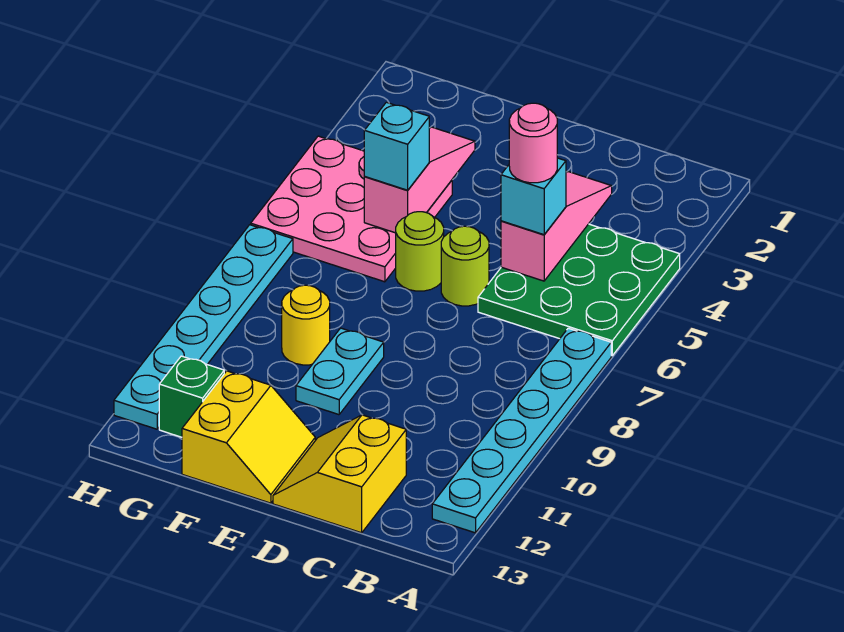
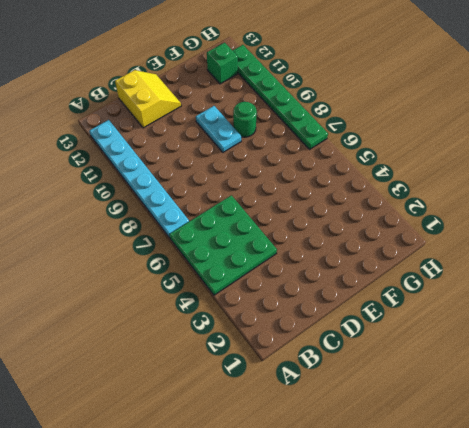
green round brick F9 level 1 -> yellow round brick F9 level 1
green plate H7:H12 level 1 -> cyan plate H7:H12 level 1
none -> lime round brick D6 level 1
none -> lime round brick E6 level 1
none -> yellow slope E12:F13 level 1 top F

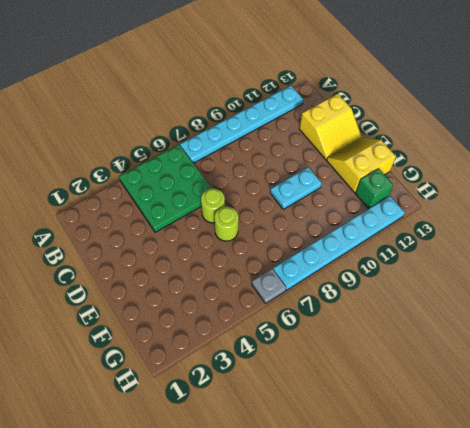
grey plate H6 level 1 -> pink plate F4:H6 level 1
none -> yellow round brick F9 level 1
none -> pink slope C3:C5 level 2 top 5
none -> pink slope F3:F5 level 2 top 5

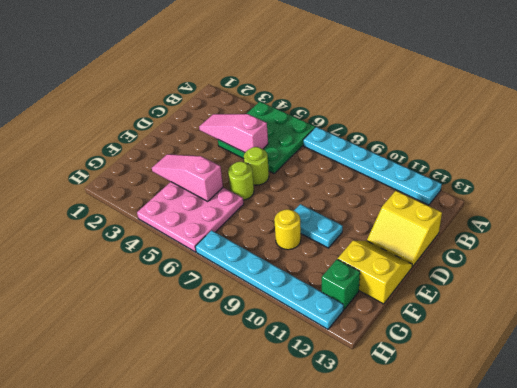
none -> cyan brick C5 level 3
none -> cyan brick F5 level 3
none -> pink round brick C5 level 4

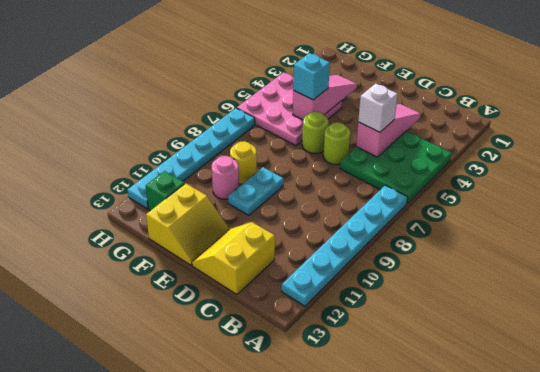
white brick C5 level 3 -> cyan brick C5 level 3
pink round brick F10 level 1 -> pink round brick C5 level 4

